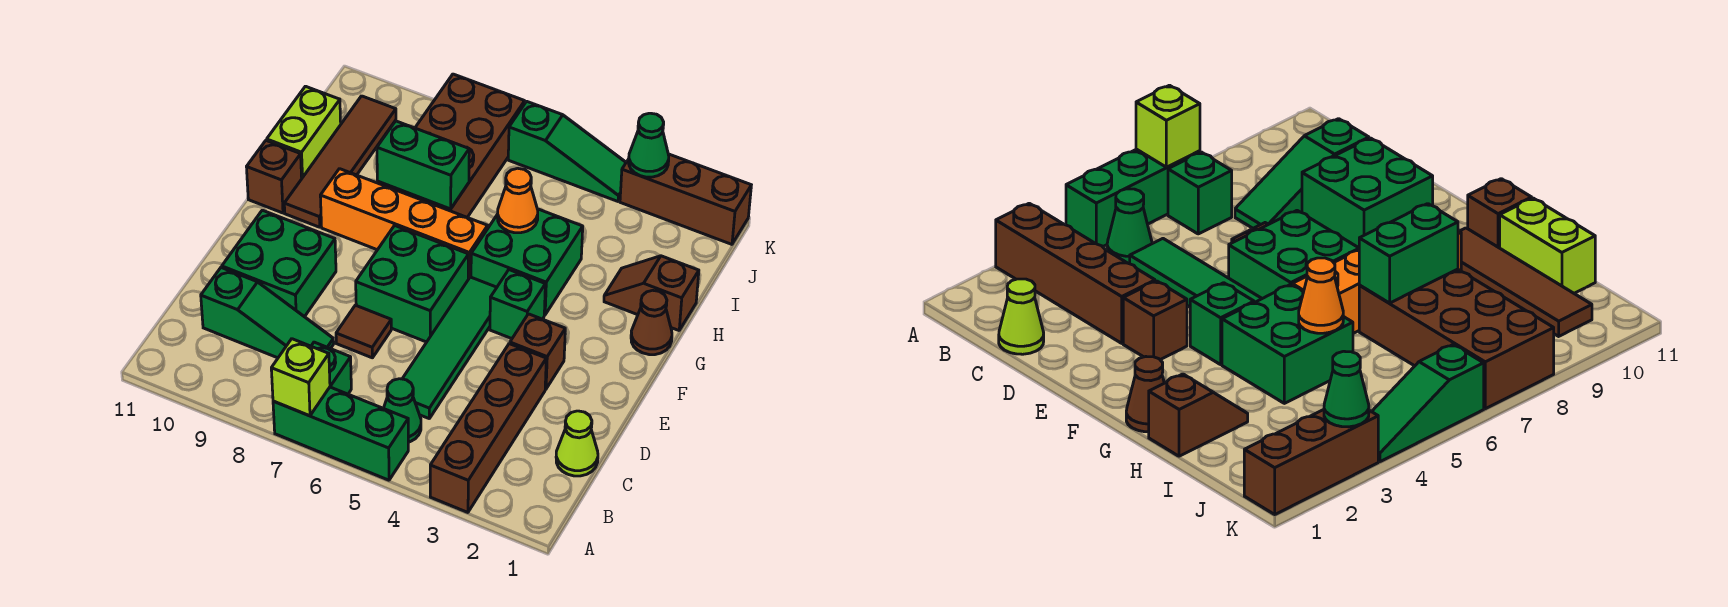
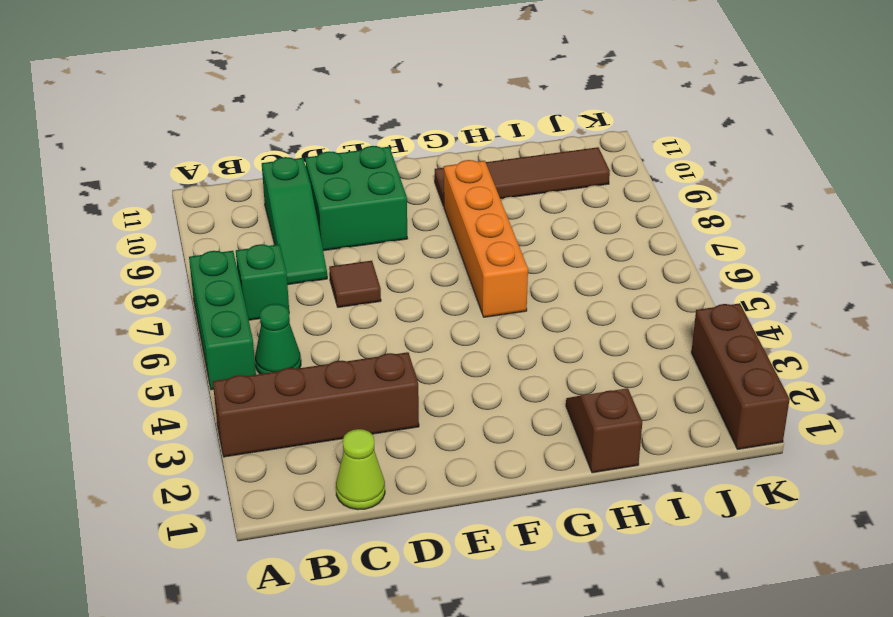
none -> green tile C5:F5 level 1
none -> brown brick E3 level 1
none -> green brick E6:F7 level 1

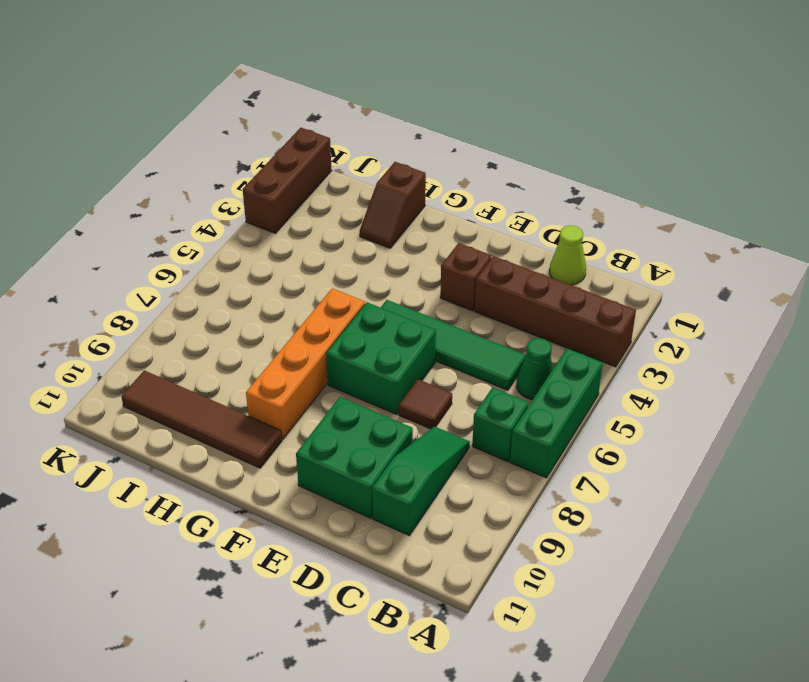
none -> green brick F4 level 1
none -> brown cone G1 level 1
none -> green brick G4:H5 level 1

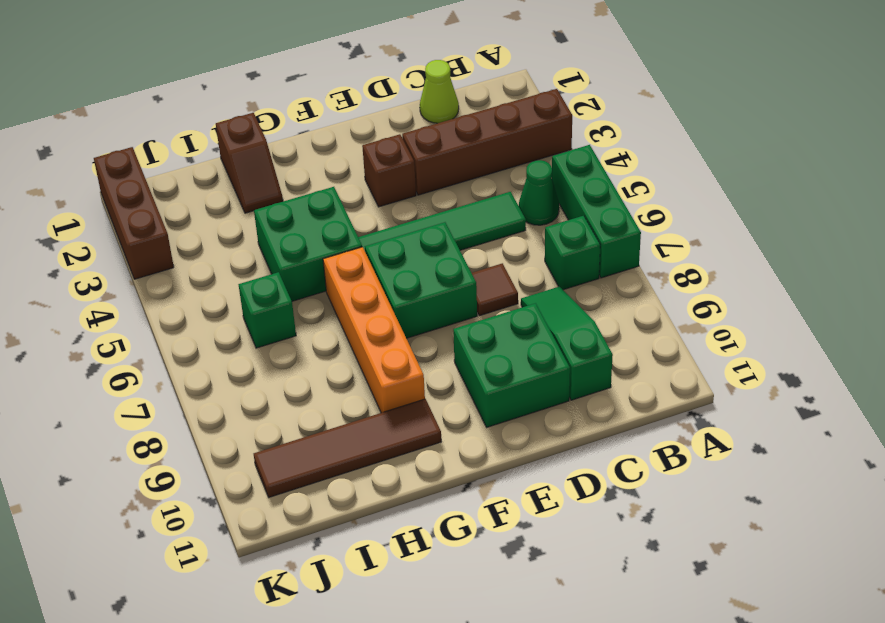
green brick I6 level 1 -> green brick F4 level 1
none -> brown cone G1 level 1
none -> brown brick G11 level 1
none -> brown brick H7:K8 level 1

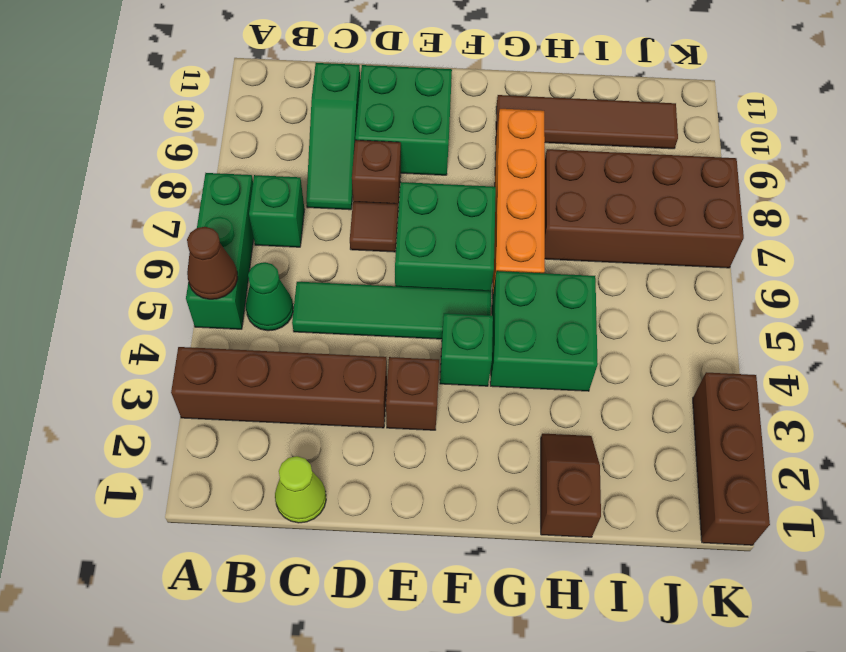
brown cone A5 level 2 -> brown cone G1 level 1
brown brick D8 level 1 -> brown brick G11 level 1
none -> lime brick H11:I11 level 1
none -> green slope K4:K6 level 1 top 6
none -> lime brick A7 level 2

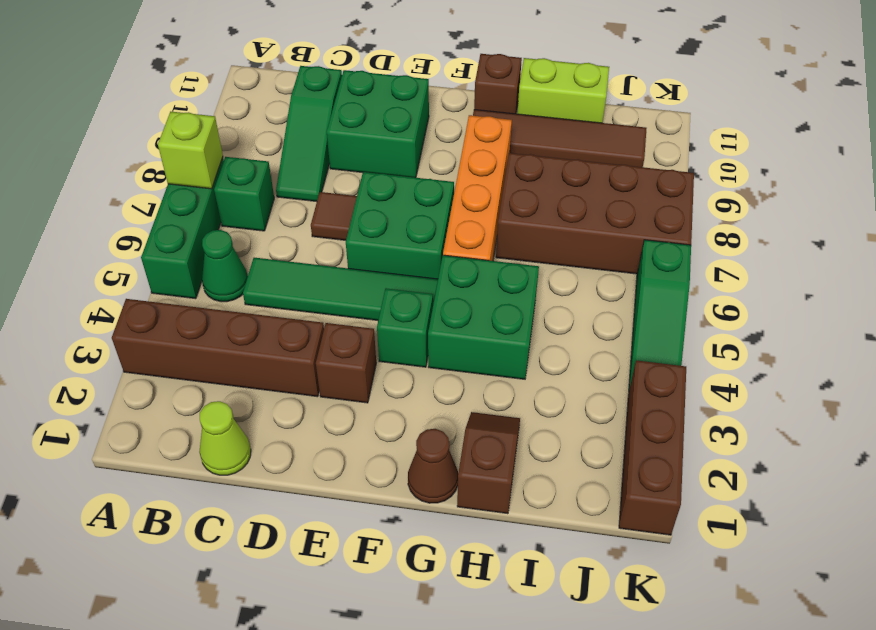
none -> orange cone H5 level 2
none -> green brick H7:H8 level 2
none -> green cone K3 level 2

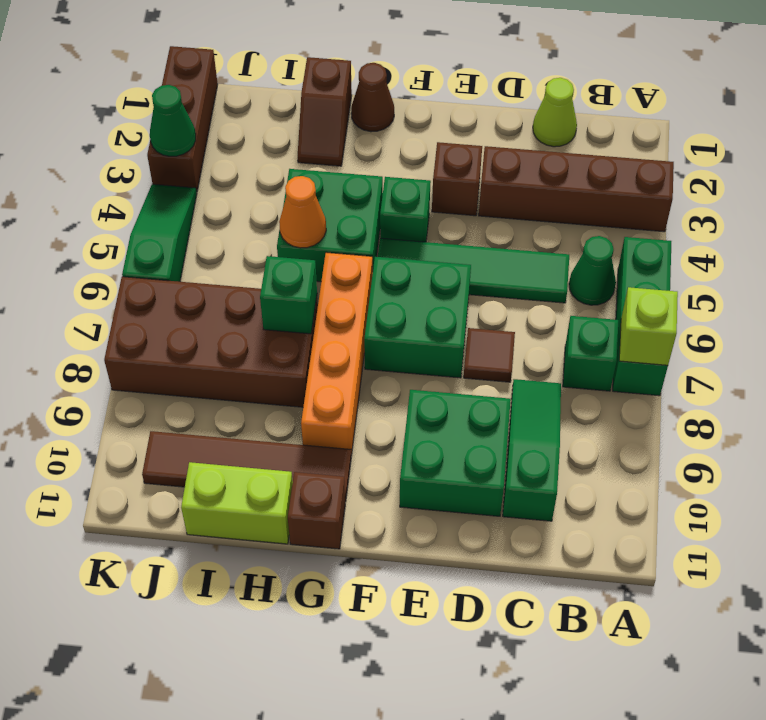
green brick H7 level 2 -> green brick H7:H8 level 2

